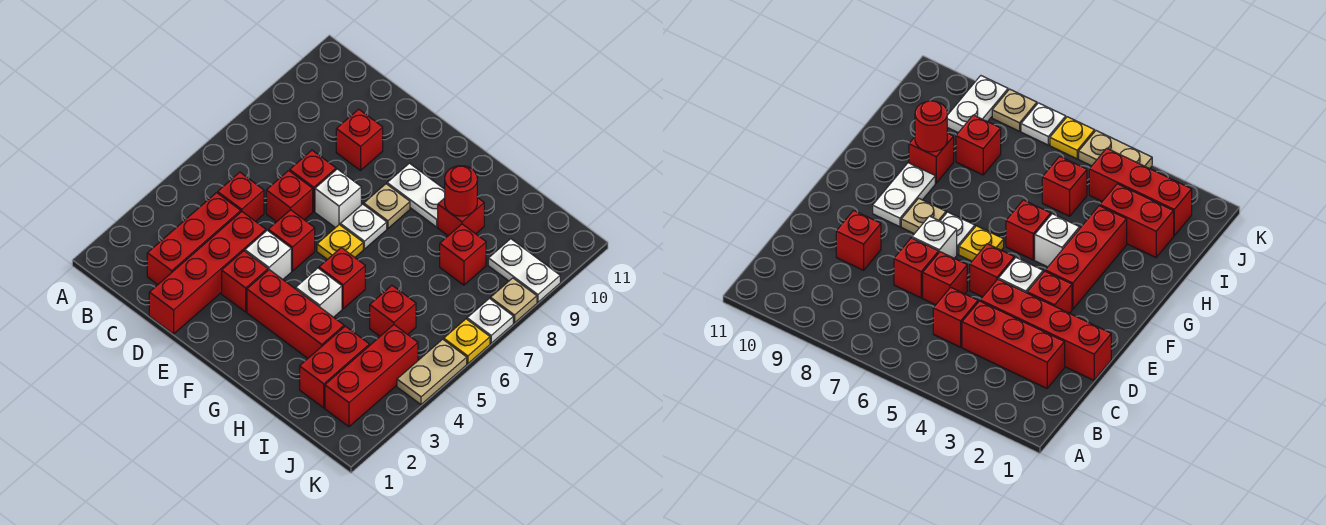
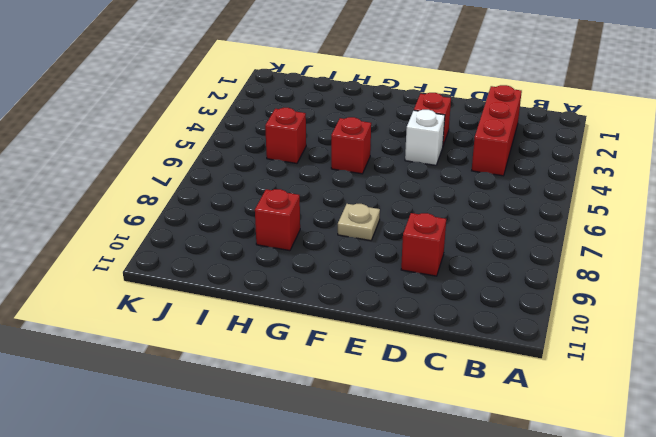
none -> red brick C5 level 1
none -> red brick D1:D4 level 1
none -> red brick D6 level 1

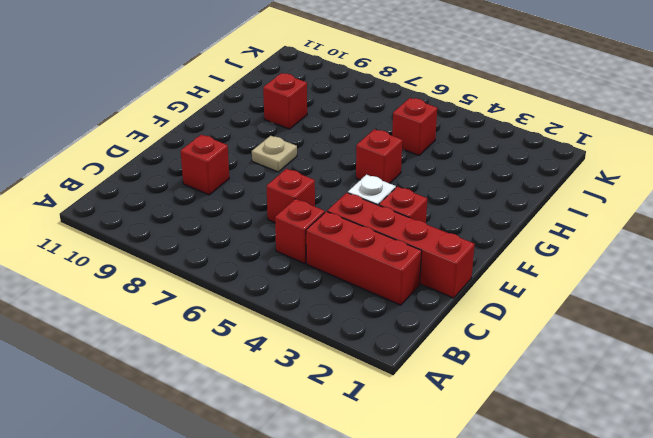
none -> red brick D7 level 1
none -> red brick E5 level 1
none -> white brick E7 level 1

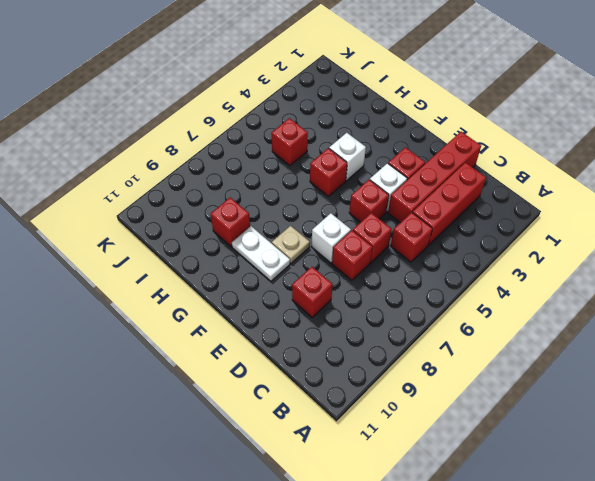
none -> red brick F3:H3 level 1
none -> yellow plate F6 level 1
none -> white plate F7 level 1

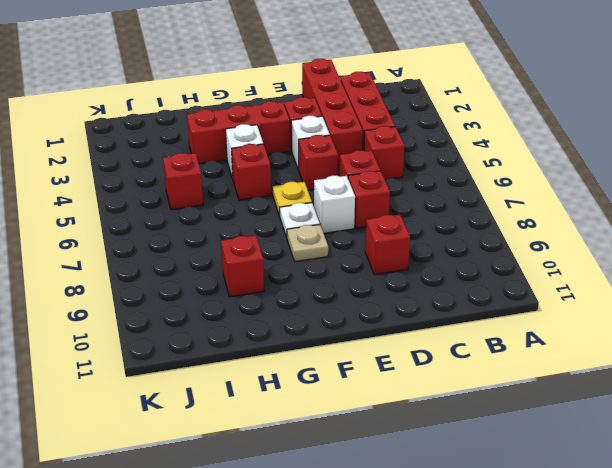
none -> white plate F9:G9 level 1
none -> red brick I2:I3 level 1
none -> red brick I8 level 1

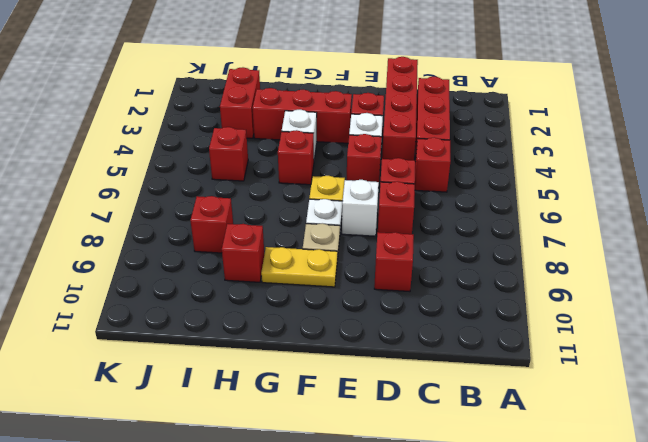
yellow plate F9:G9 level 1 -> white plate F9:G9 level 1
none -> red brick J2:J4 level 1
none -> white plate J9:K9 level 1
none -> tan plate K4:K5 level 1

